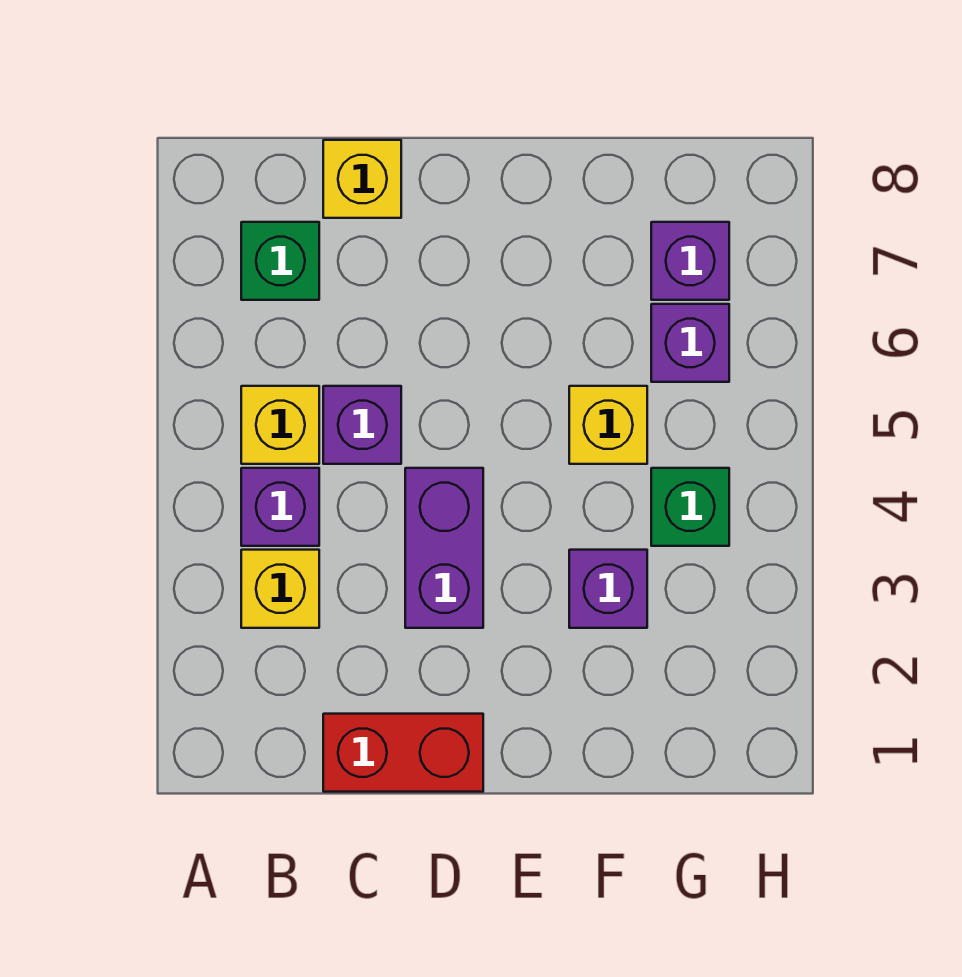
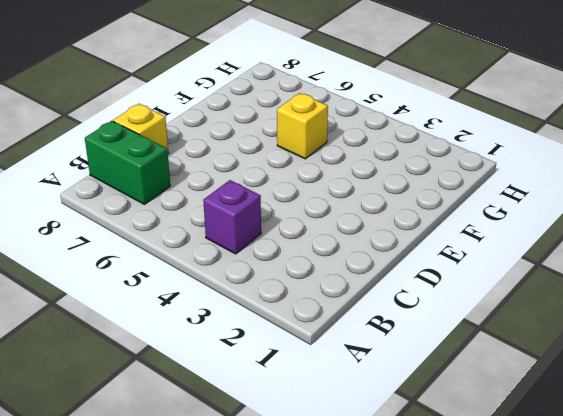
green brick B7:B8 level 1 -> green brick B7 level 1
none -> yellow brick B3 level 1
none -> yellow brick B5 level 1
none -> red brick C1:D1 level 1

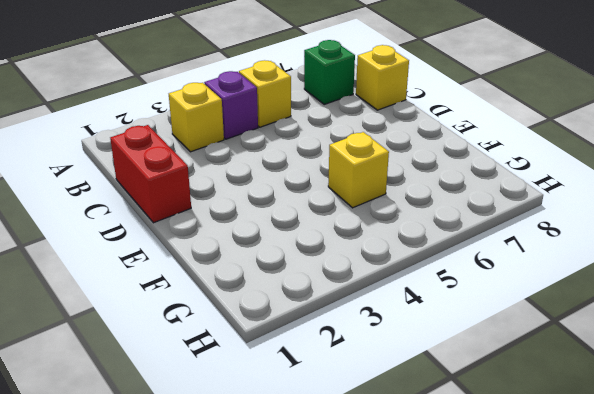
none -> purple brick C5 level 1
none -> purple brick D3:D4 level 1
none -> purple brick F3 level 1

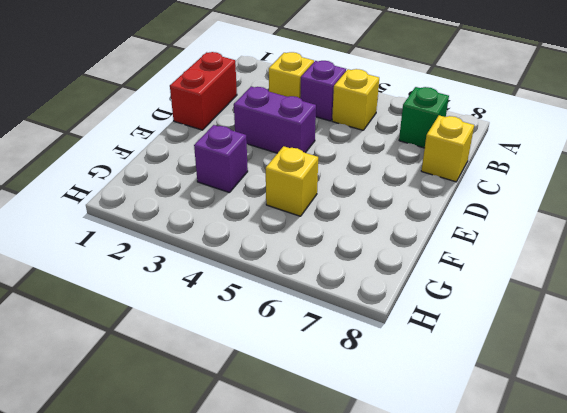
none -> purple brick C5 level 1
none -> green brick G4 level 1
none -> purple brick G6 level 1

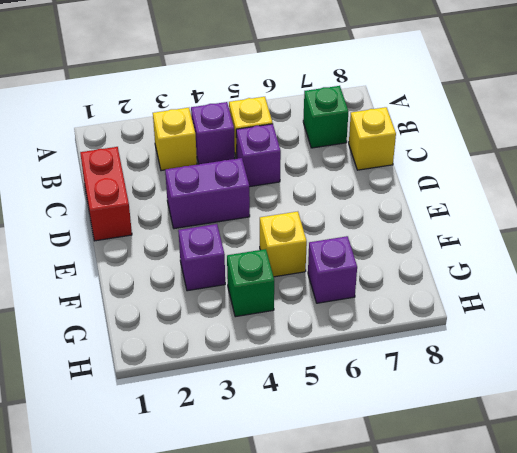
none -> purple brick G7 level 1

